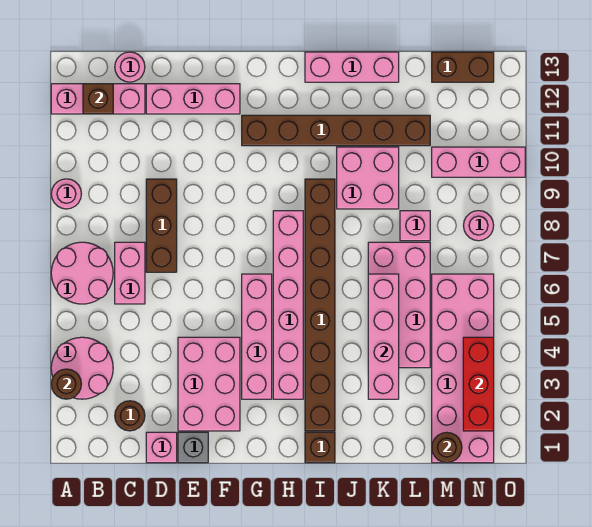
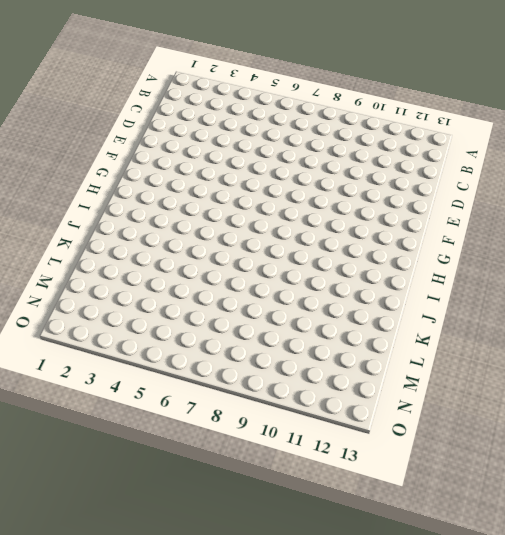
none -> pink round brick A3:B4 level 1
none -> pink round brick A6:B7 level 1
none -> pink round brick A9 level 1
none -> pink brick A12:C12 level 1

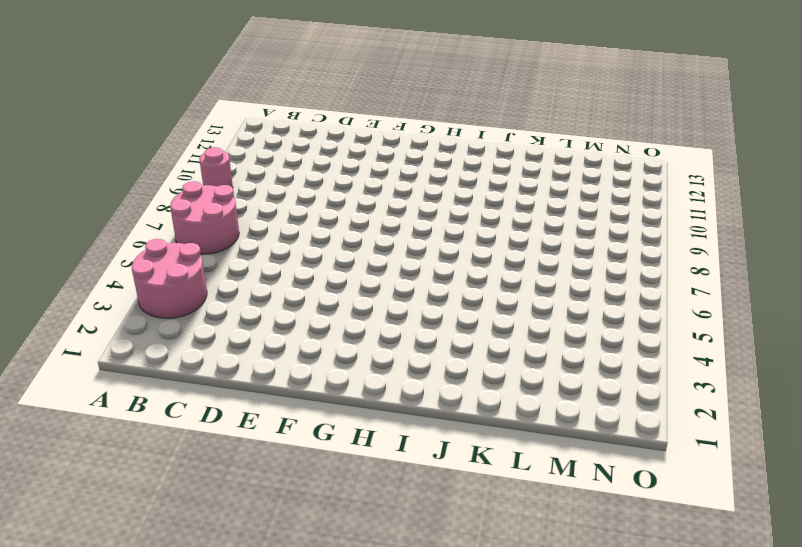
none -> pink brick A12:C12 level 1
none -> brown round brick C2 level 1
none -> pink brick C6:C7 level 1
none -> pink round brick C13 level 1

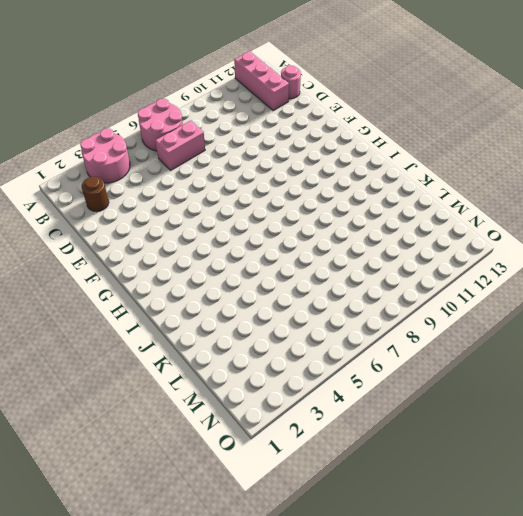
none -> pink round brick A9 level 1
none -> pink brick D1 level 1
none -> brown brick D7:D9 level 1
none -> pink brick D12:F12 level 1

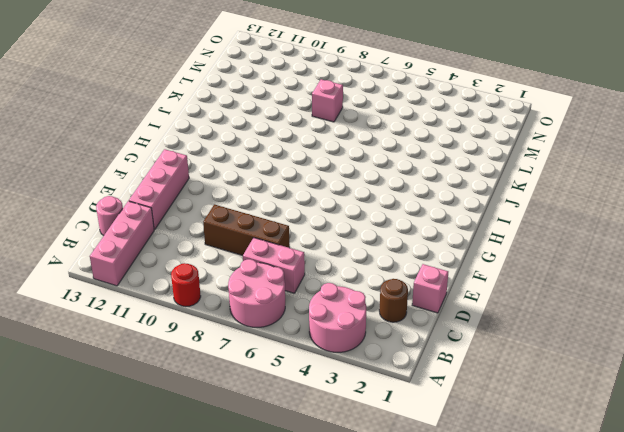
red round brick A9 level 1 -> pink round brick A9 level 1
none -> grey brick E1 level 1
none -> pink brick E2:F4 level 1
none -> pink brick G3:G6 level 1
none -> brown brick G11:L11 level 1

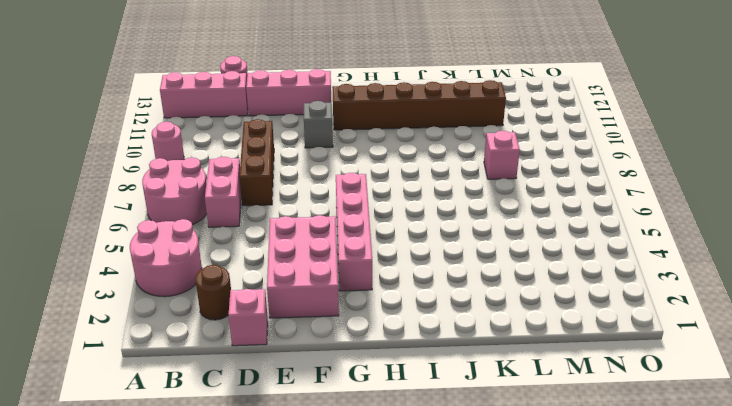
grey brick F10 level 1 -> grey brick E1 level 1
none -> pink brick H3:H8 level 1
none -> brown brick I1 level 1
none -> brown brick I2:I9 level 1
none -> pink brick I13:K13 level 1

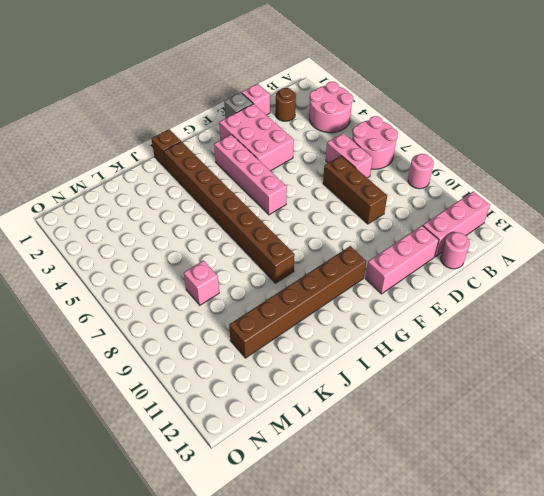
none -> pink brick H3:H8 level 1
none -> pink brick I13:K13 level 1
none -> pink brick J9:K10 level 1
none -> pink brick K4:L7 level 1

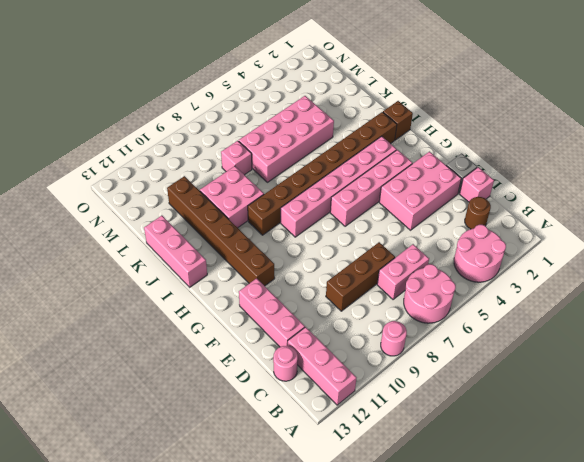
none -> pink brick M1:N6 level 1
none -> pink brick M10:O10 level 1
none -> brown brick M13:N13 level 1
none -> pink round brick N8 level 1

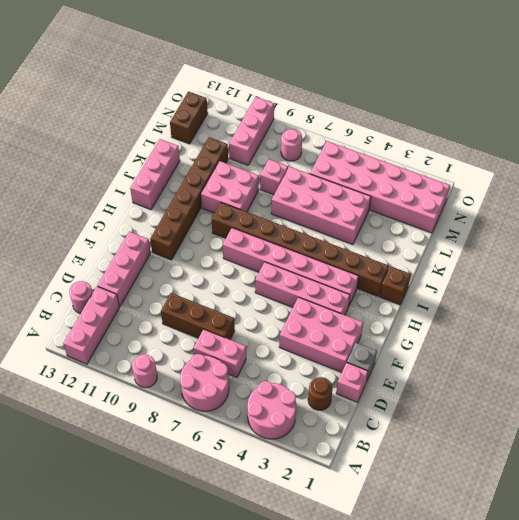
none -> brown round brick A3 level 2
none -> brown brick B12 level 2
none -> pink brick K3:K6 level 2
none -> brown round brick M1 level 2

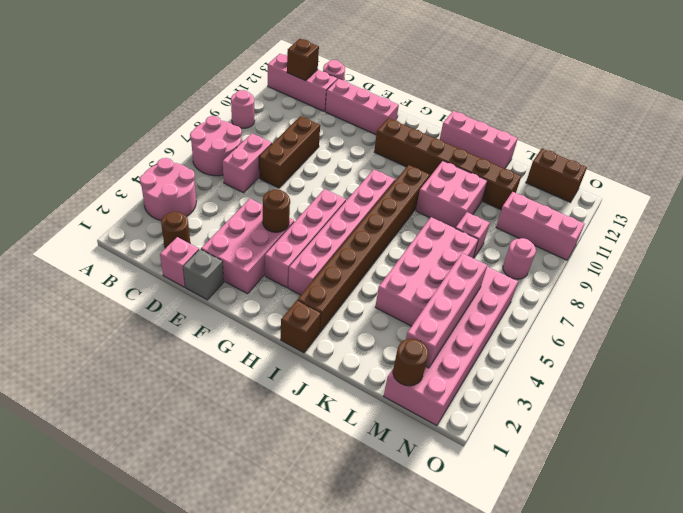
brown round brick F4 level 2 -> brown round brick A3 level 2
pink brick M2:M5 level 2 -> pink brick K3:K6 level 2
none -> red brick N2:N4 level 2

